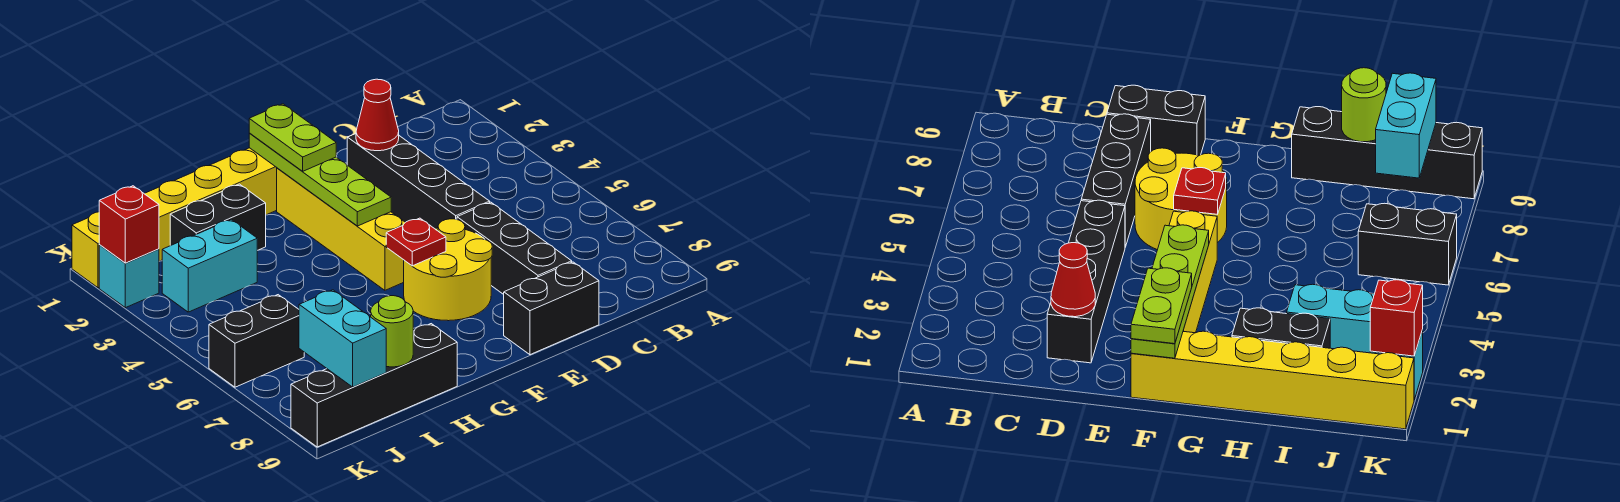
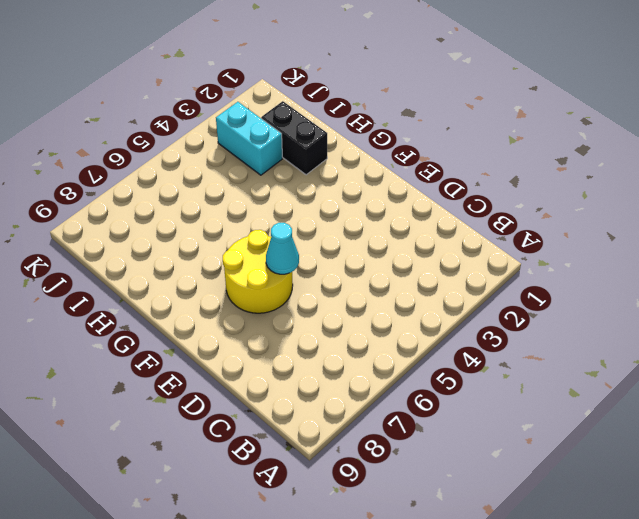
cyan cone E6 level 2 -> none
none -> black brick D2:D5 level 1
none -> black brick D6:D8 level 1
none -> black brick D9:E9 level 1

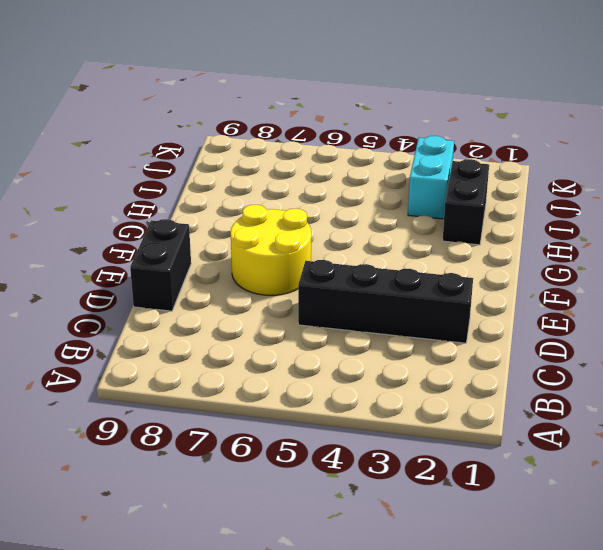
none -> black brick D6:D8 level 1
none -> yellow brick F1:K1 level 1
none -> yellow brick F2:F5 level 1

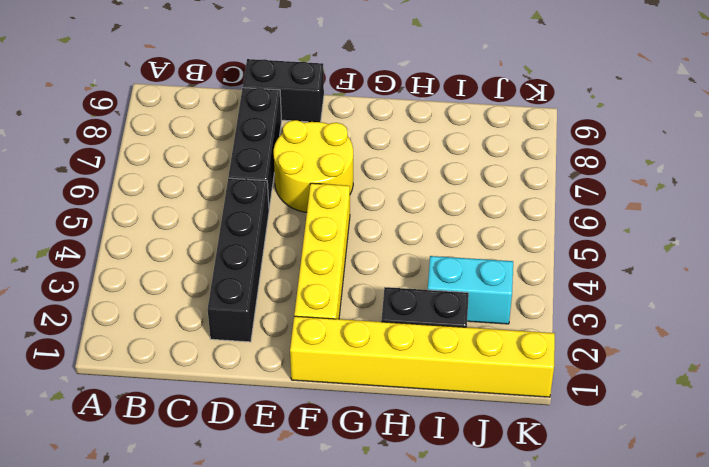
none -> black brick H9:K9 level 1
none -> black brick J6:K6 level 1
none -> cyan brick K2 level 1

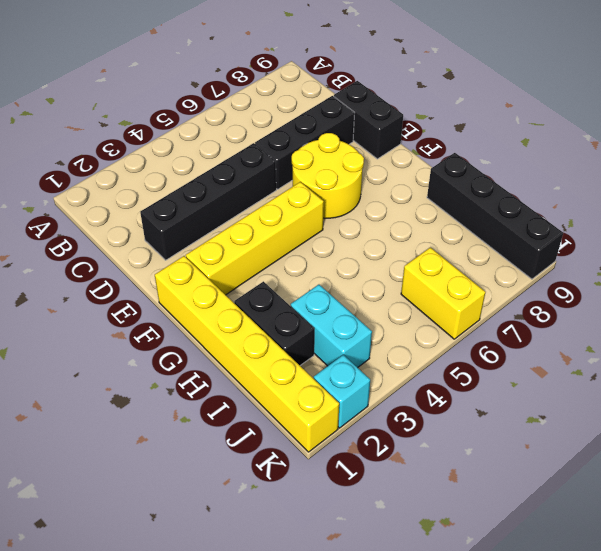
yellow brick J6:K6 level 1 -> black brick J6:K6 level 1
none -> red cone D2 level 2
none -> lime plate F1:F4 level 2
none -> red plate F6 level 2

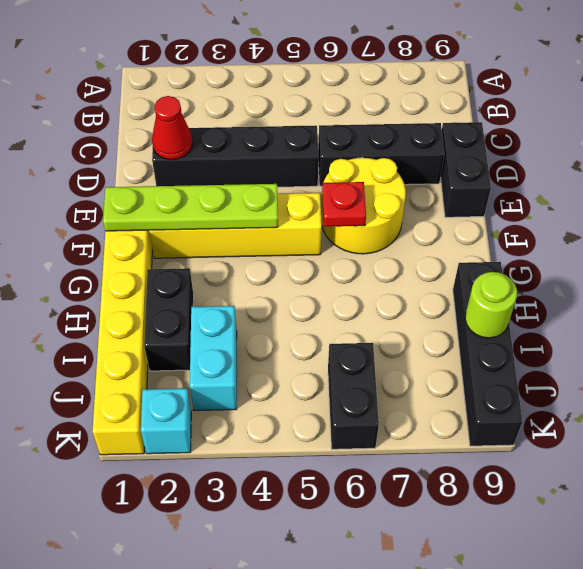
none -> cyan brick J8:J9 level 2
none -> red brick K2 level 2
none -> lime plate F1:F2 level 3

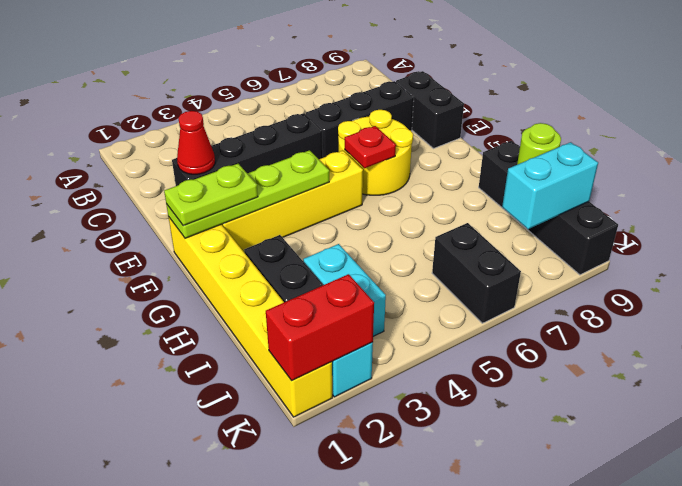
red brick K1:K2 level 2 -> red brick K2 level 2

